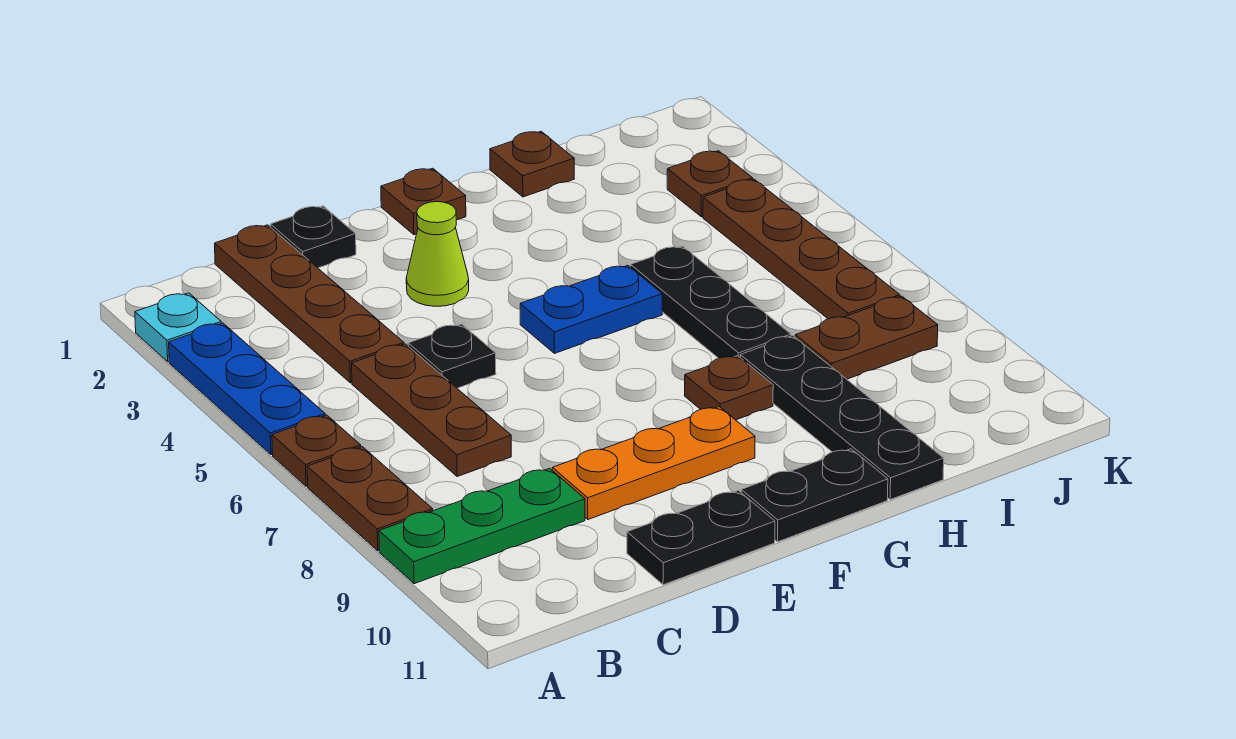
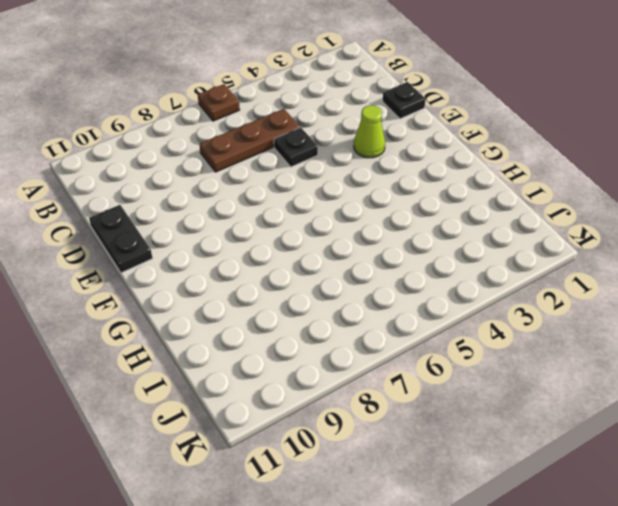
none -> cyan plate A2 level 1
none -> blue plate A3:A5 level 1
none -> brown plate A7:A8 level 1

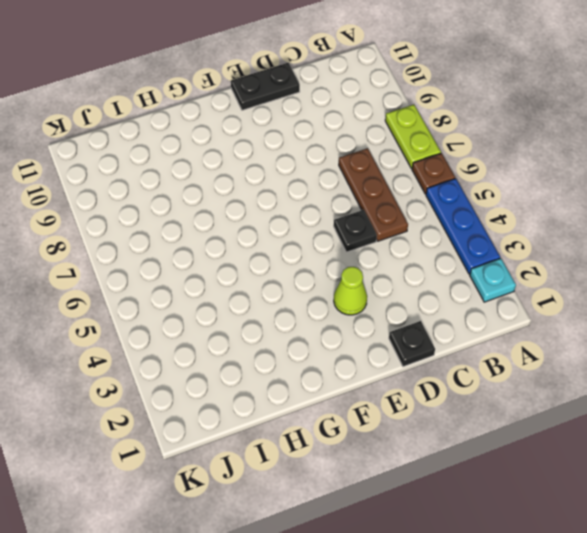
lime plate A7:A8 level 1 -> brown plate A7:A8 level 1
none -> green plate A9:C9 level 1
none -> brown plate C1:C4 level 1
none -> orange plate D9:F9 level 1

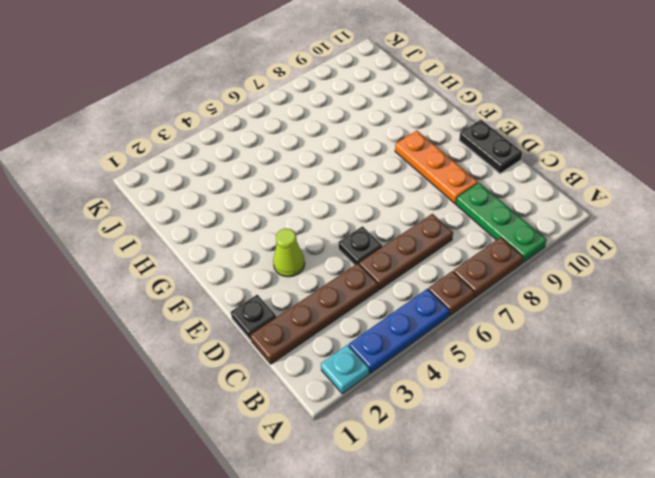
none -> brown plate F1 level 1
none -> blue plate F5:G5 level 1
none -> black plate F11:G11 level 1

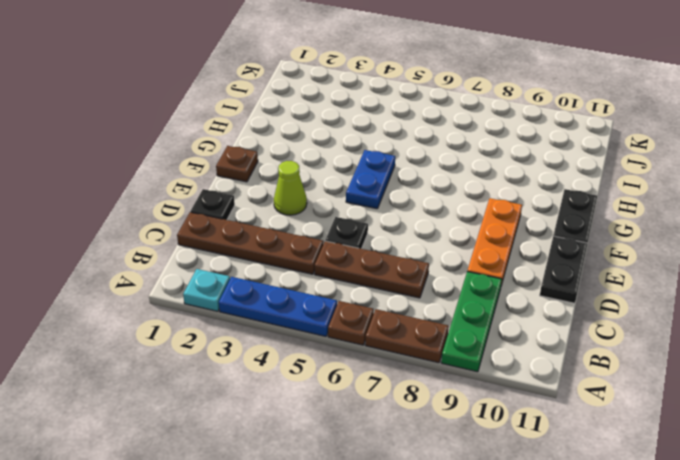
none -> brown plate G8 level 1
none -> brown plate H1 level 1
none -> black plate H5:H7 level 1

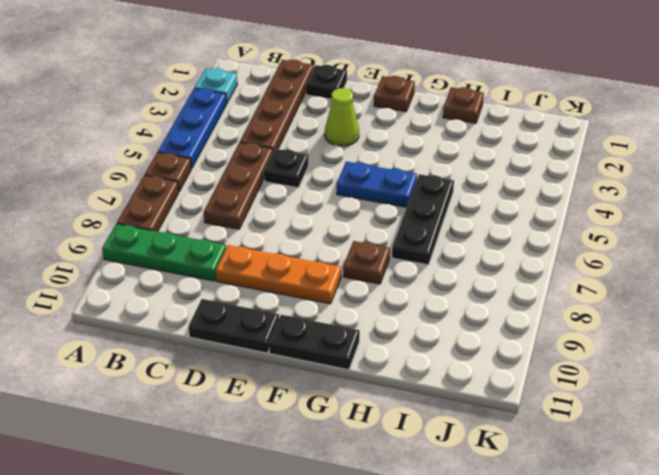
none -> black plate H8:H11 level 1
none -> brown plate I8:J8 level 1
none -> brown plate J3 level 1

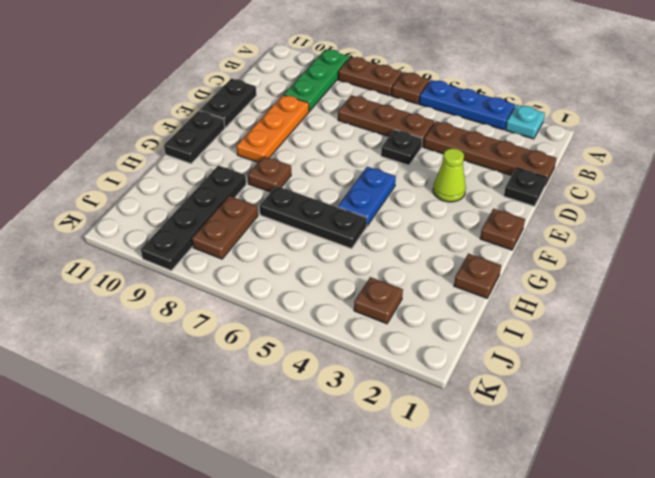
black plate H9:K9 level 1 -> black plate H8:H11 level 1
none -> brown plate J4:J7 level 1

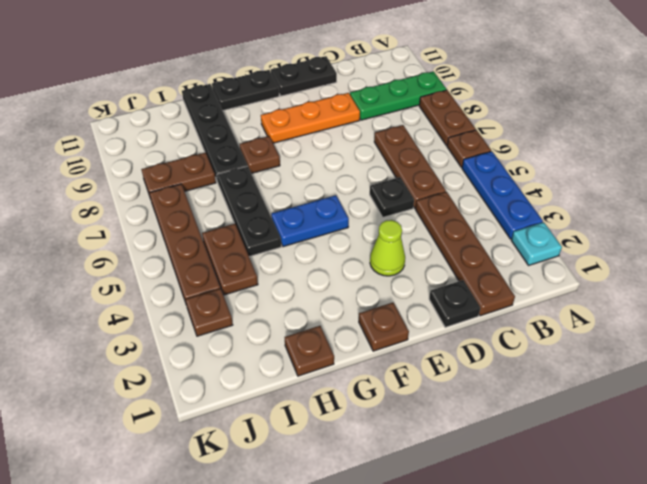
brown plate I4:I5 level 1 -> none

